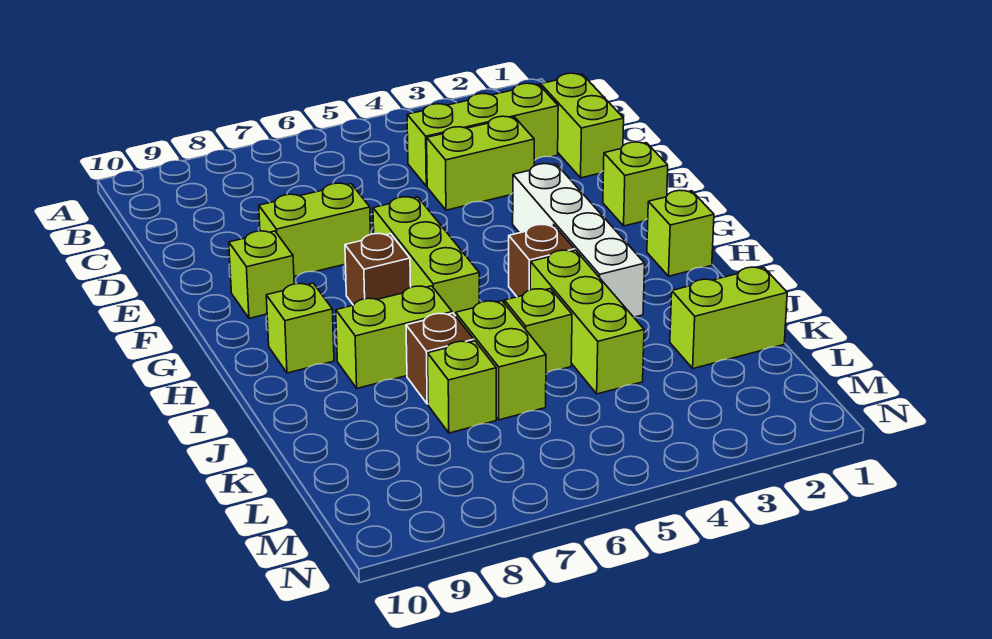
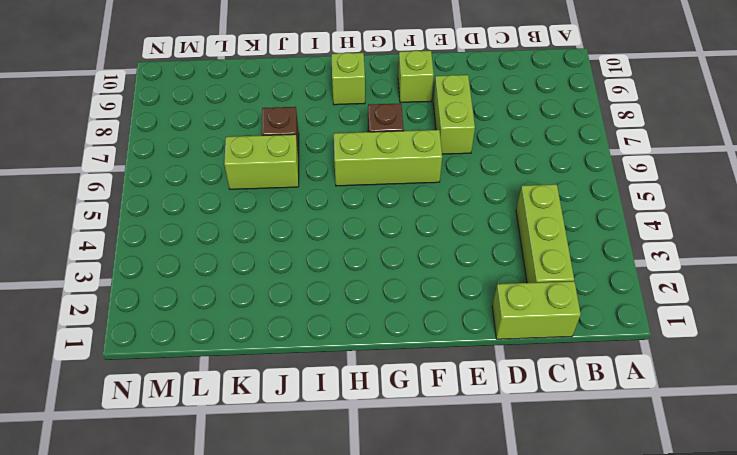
none -> lime brick D3:D4 level 1
none -> lime brick F1 level 1
none -> white brick F3:I3 level 1

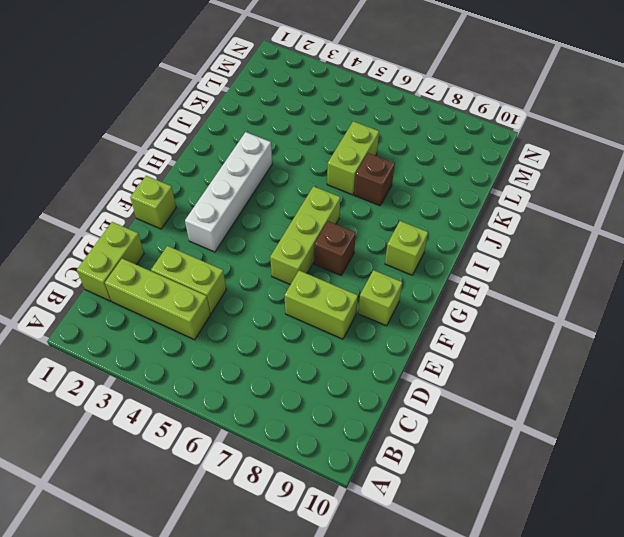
none -> lime brick H1 level 1
none -> brown brick H4 level 1
none -> lime brick I4:K4 level 1

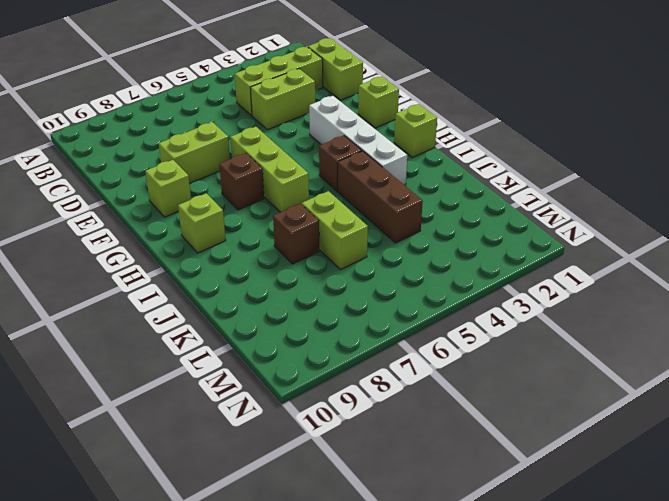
brown brick I4:K4 level 1 -> lime brick I4:K4 level 1
none -> lime brick I7:I8 level 1
none -> lime brick J5 level 1
none -> lime brick K1:K2 level 1

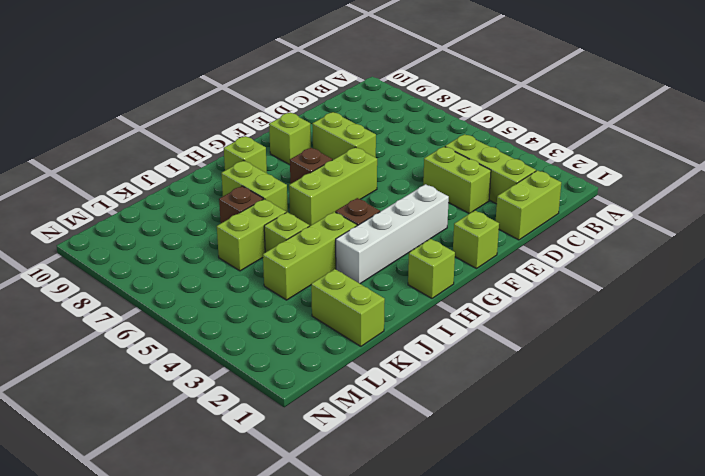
none -> lime brick K7 level 1

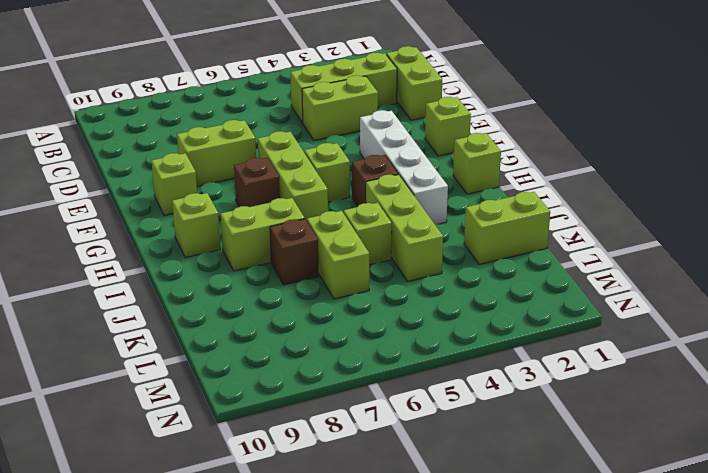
lime brick G5 level 1 -> lime brick K7 level 1

